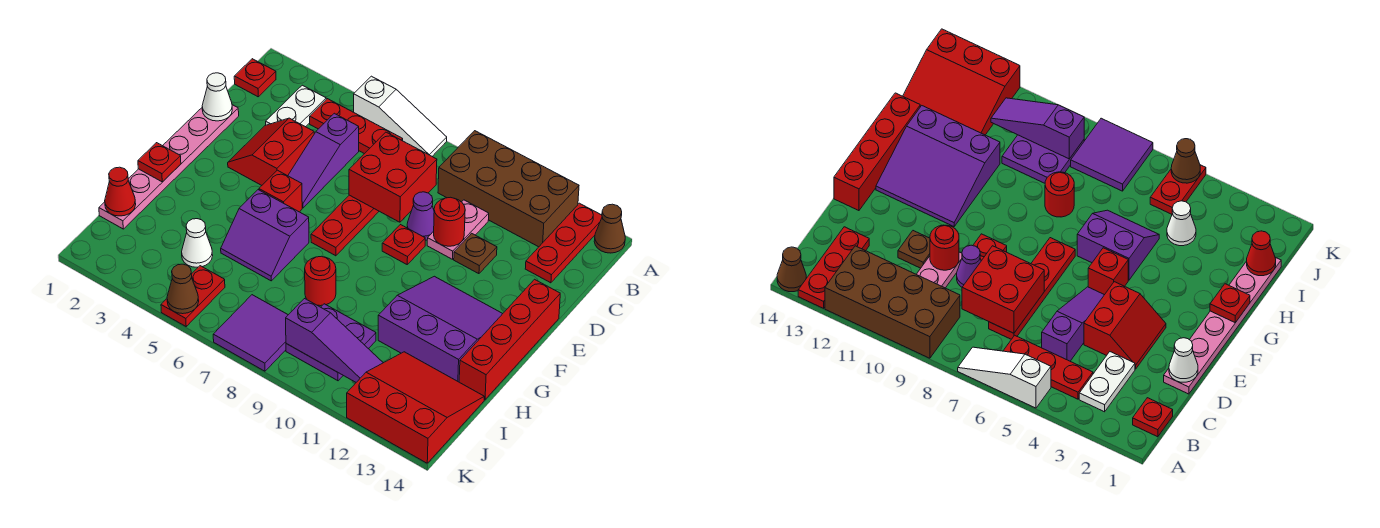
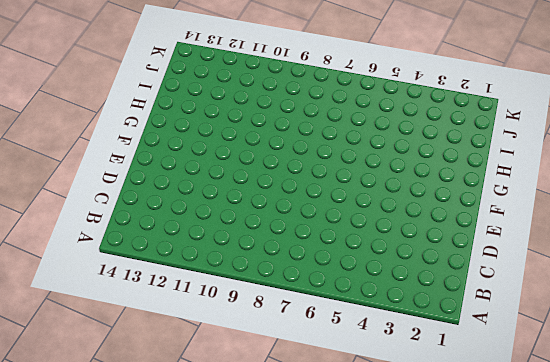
none -> white slope A5:A7 level 1 top 5
none -> brown brick A9:B12 level 1
none -> red plate A13:C13 level 1
none -> brown cone A14 level 1

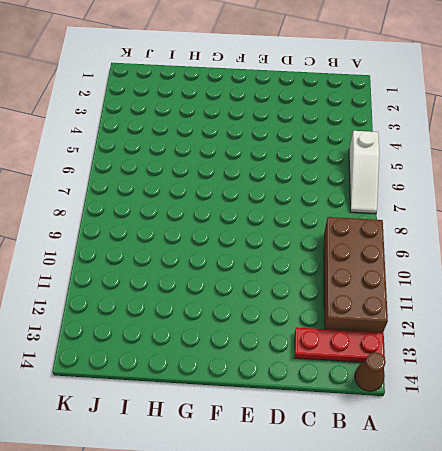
none -> red plate B1 level 1
none -> white plate B3:C3 level 1
none -> red plate B4:B6 level 1
none -> purple slope C5:E5 level 1 top C

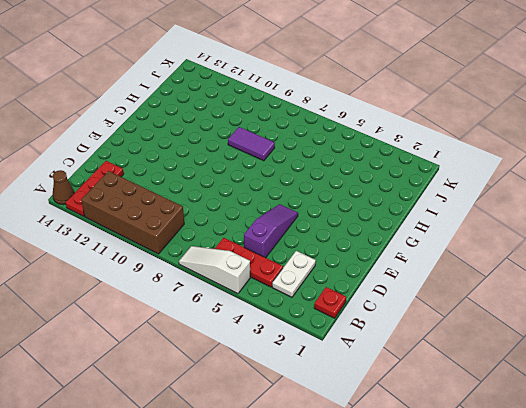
purple tile H8:H9 level 1 -> red round brick H8 level 1
none -> red plate C7:F7 level 1
none -> pink plate C10:D10 level 1
none -> pink plate D1:I1 level 1
none -> red slope D3:E4 level 1 top 4

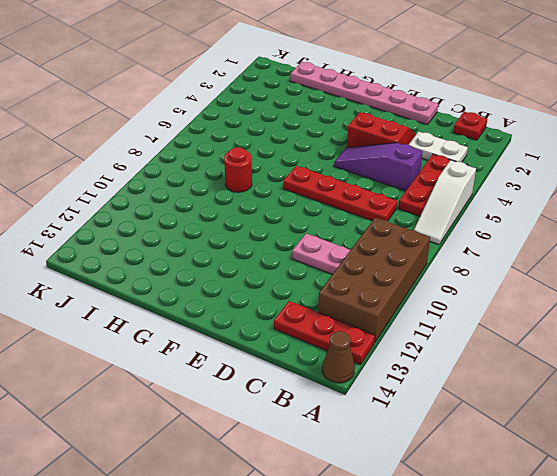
none -> purple cone D9 level 1
none -> brown plate D11 level 1
none -> red plate E9 level 1
none -> red brick E14:H14 level 1

